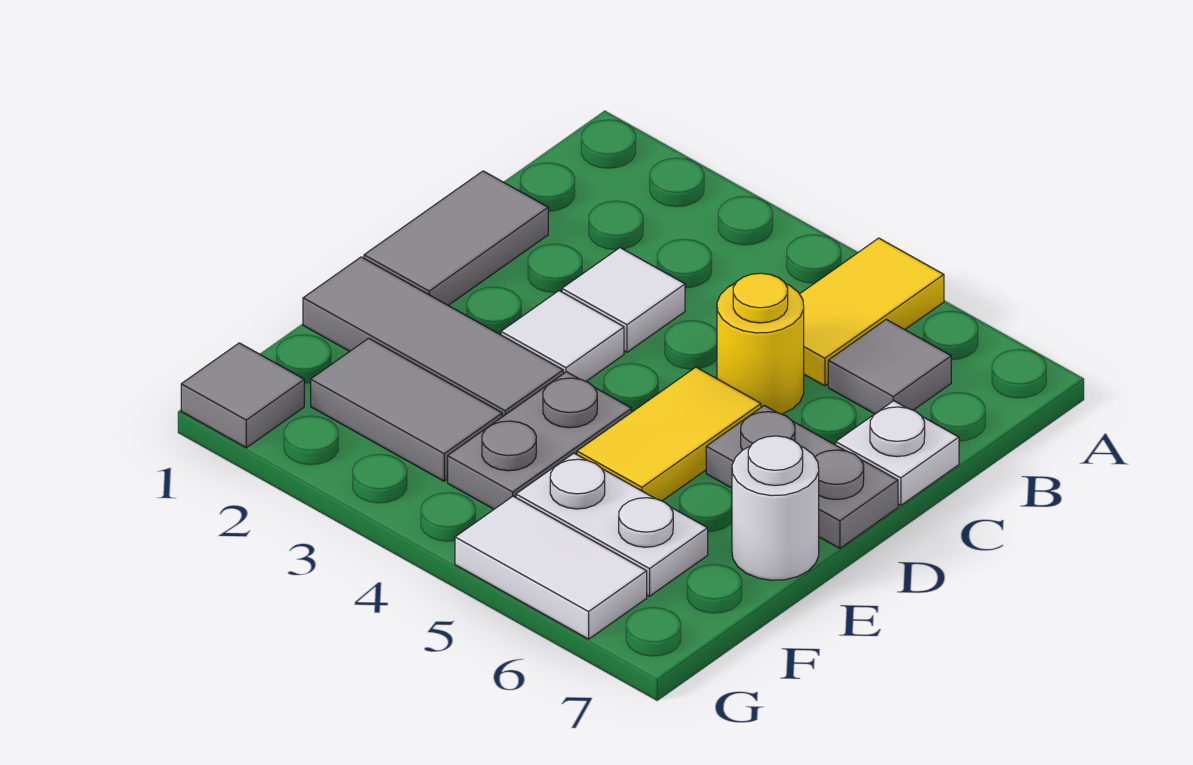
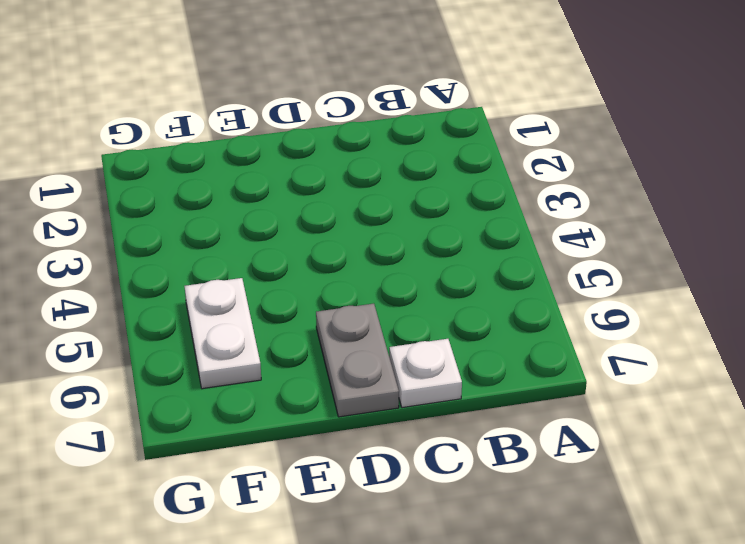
none -> yellow tile A5:B5 level 1
none -> grey tile B6 level 1
none -> grey tile C1:D1 level 1

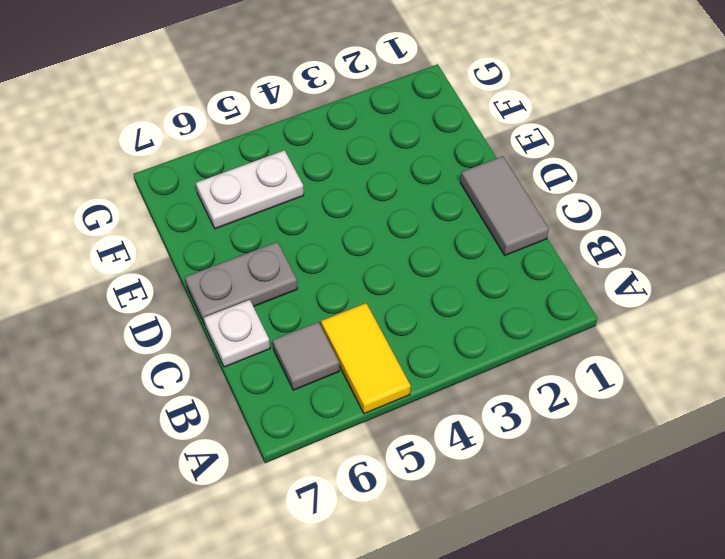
none -> white tile C3 level 1
none -> yellow round brick C5 level 1
none -> white tile D3 level 1

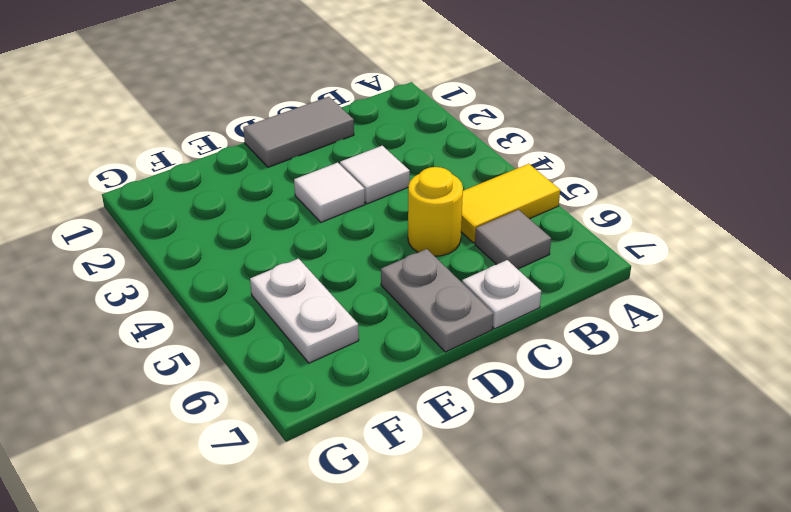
none -> yellow tile D5:E5 level 1
none -> grey tile E1:E3 level 1
none -> grey plate E4:F4 level 1

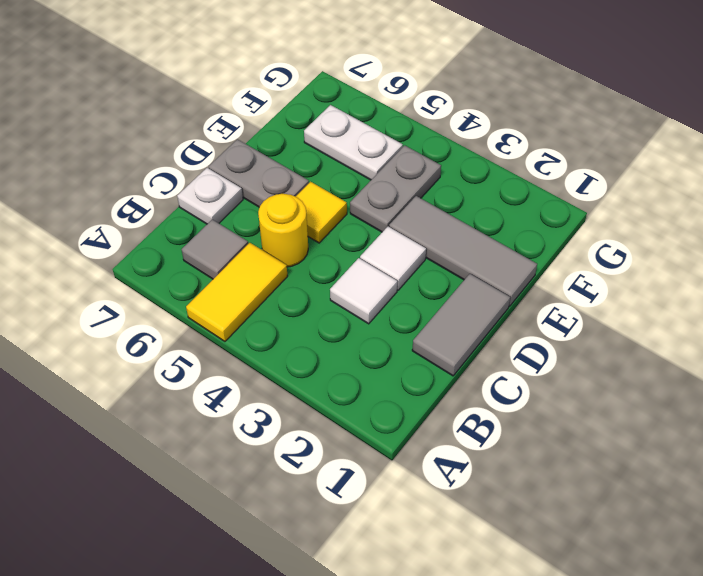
yellow tile D5 level 1 -> yellow tile D5:E5 level 1
none -> white round brick E7 level 1
none -> grey tile F2:F3 level 1
none -> grey tile G1 level 1

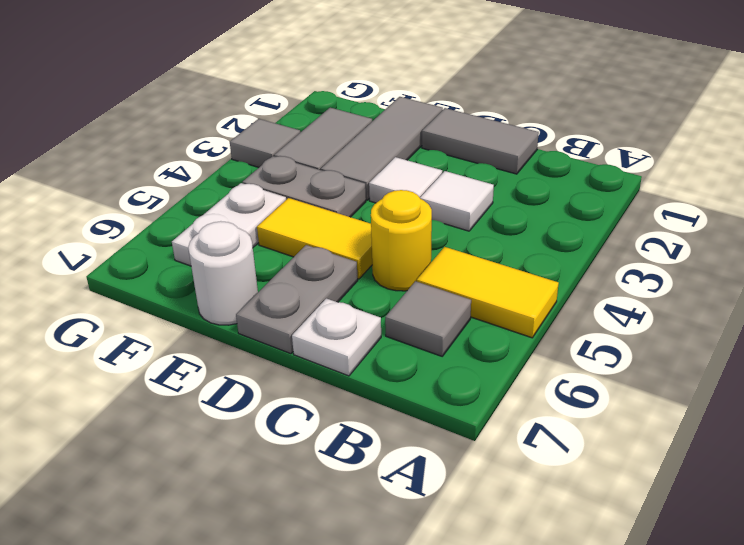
grey tile G3 level 1 -> grey tile G1 level 1
none -> white tile G5:G6 level 1

